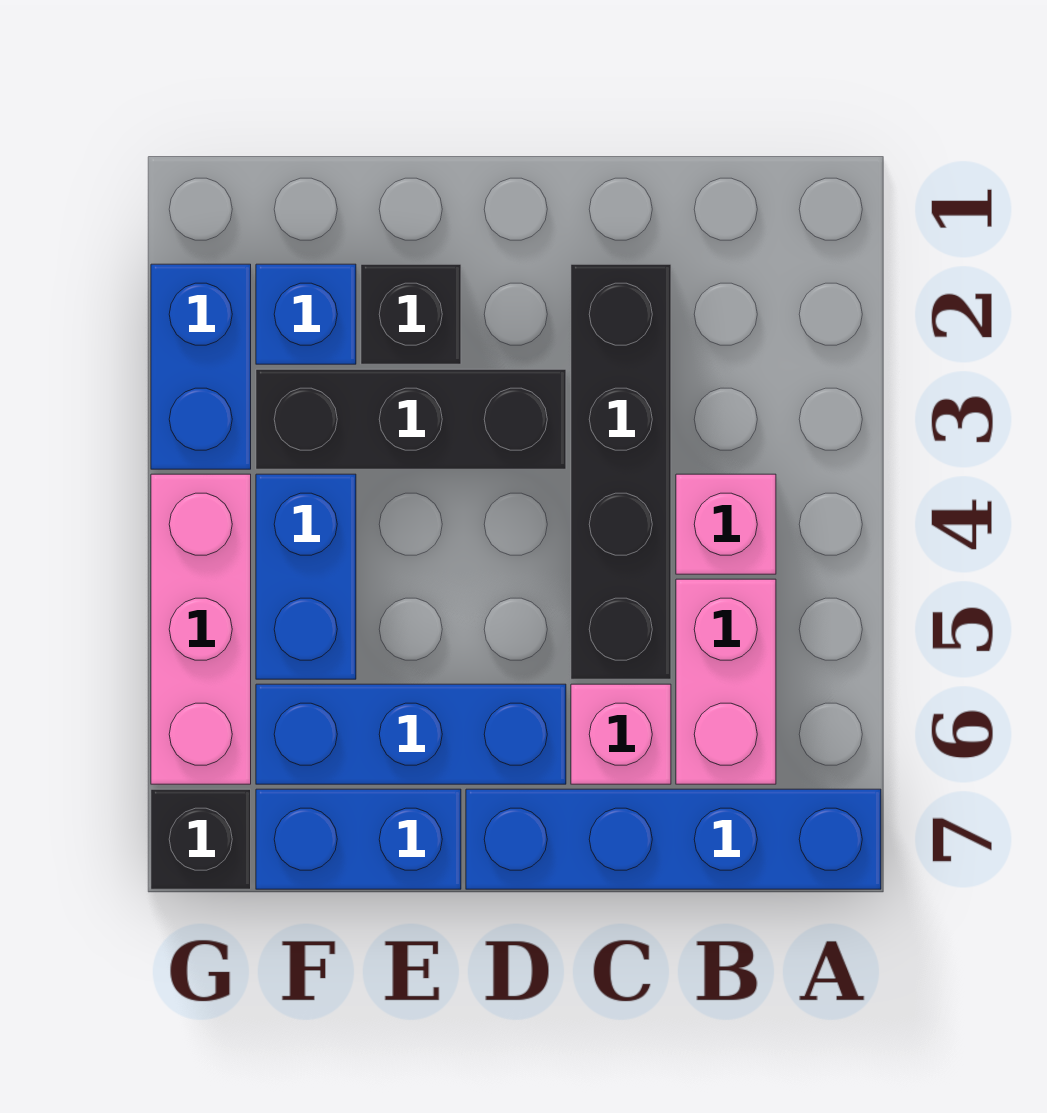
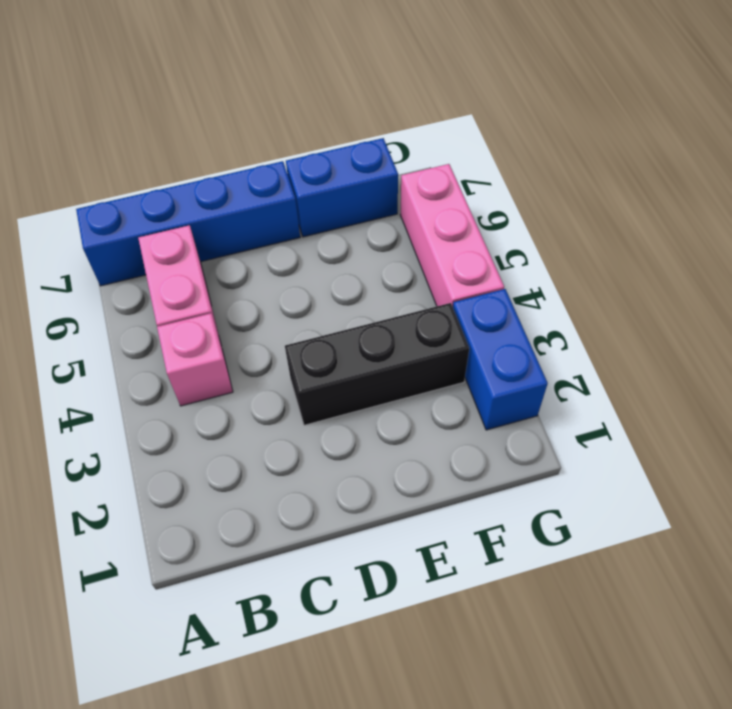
none -> black brick C2:C5 level 1
none -> pink brick C6 level 1
none -> blue brick D6:F6 level 1

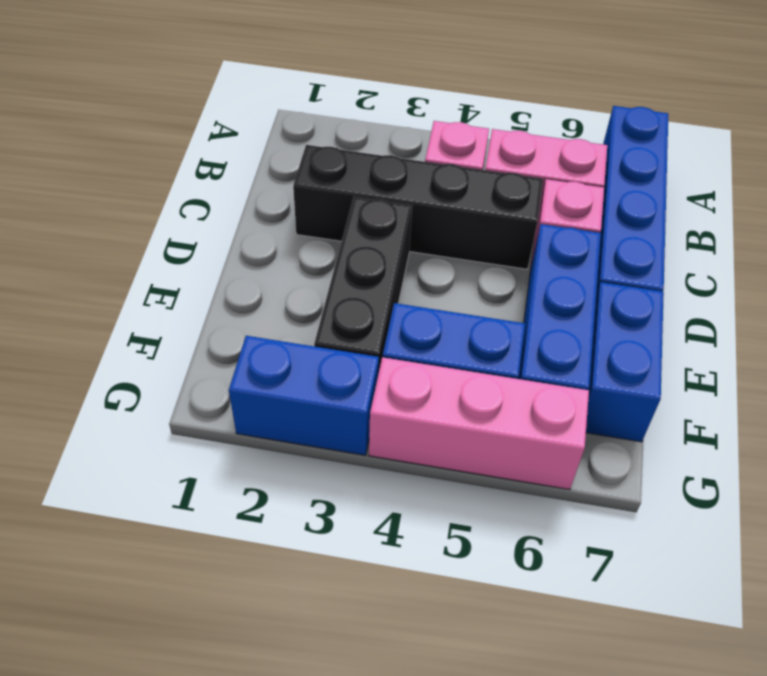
none -> black brick E2 level 1
none -> blue brick F2 level 1
none -> black brick G7 level 1

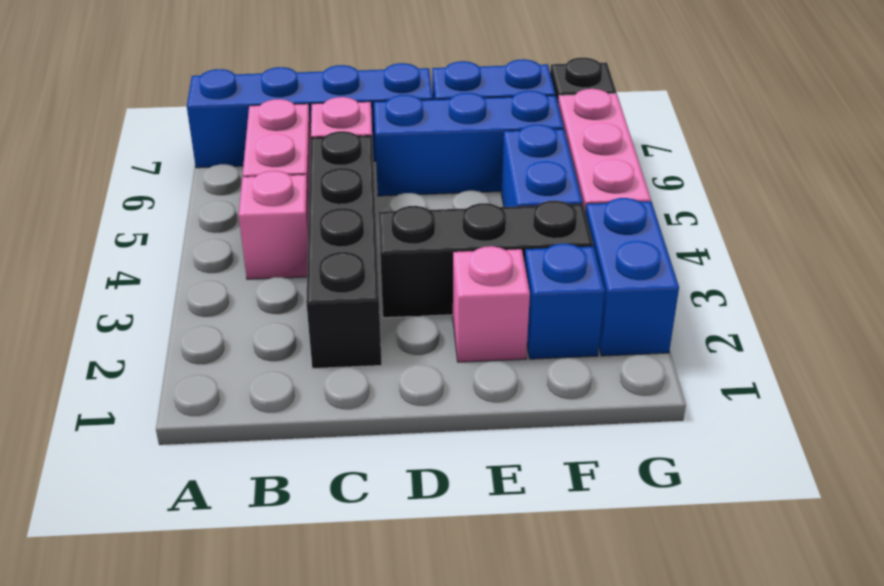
pink brick E2 level 1 -> black brick E2 level 1

